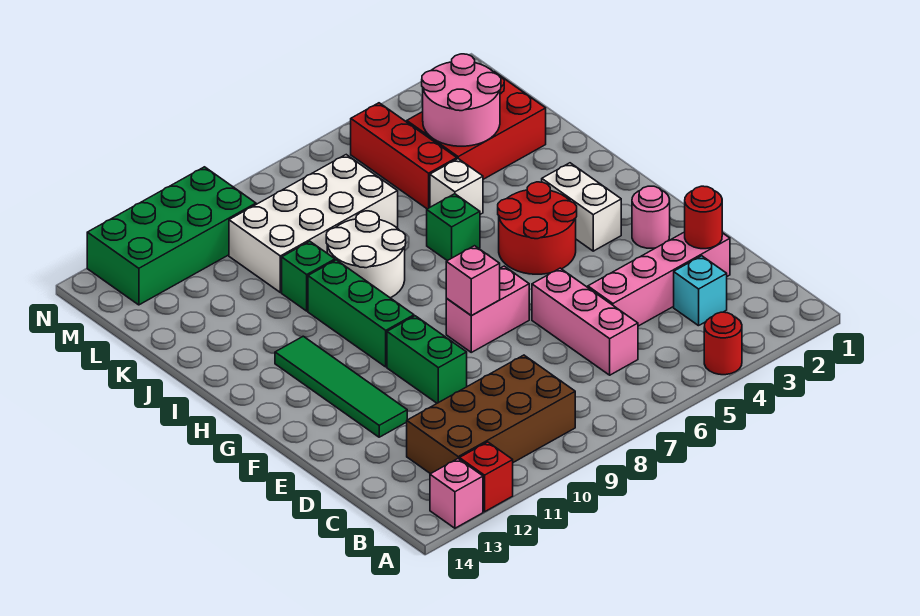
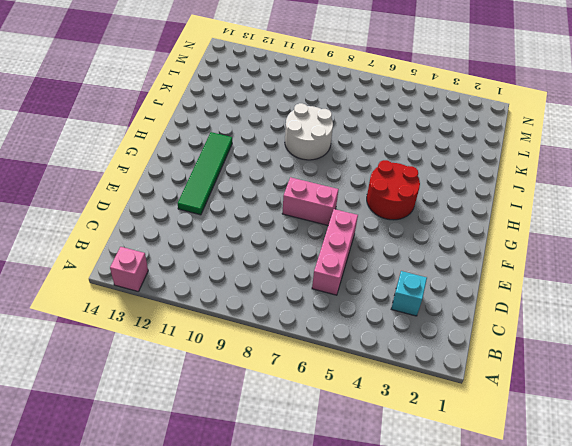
none -> red round brick A4 level 1
none -> red brick A12 level 1
none -> brown brick B9:C12 level 1

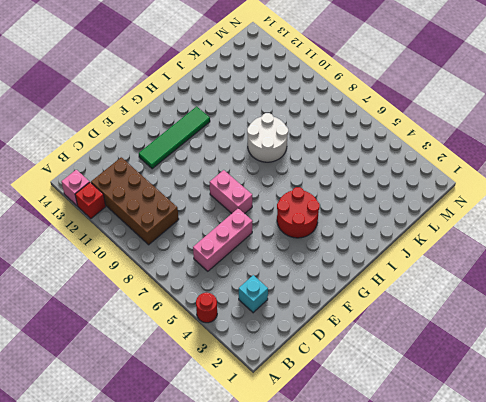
none -> pink brick D2:D5 level 1
none -> green brick E10:F10 level 1
none -> pink round brick F2 level 1

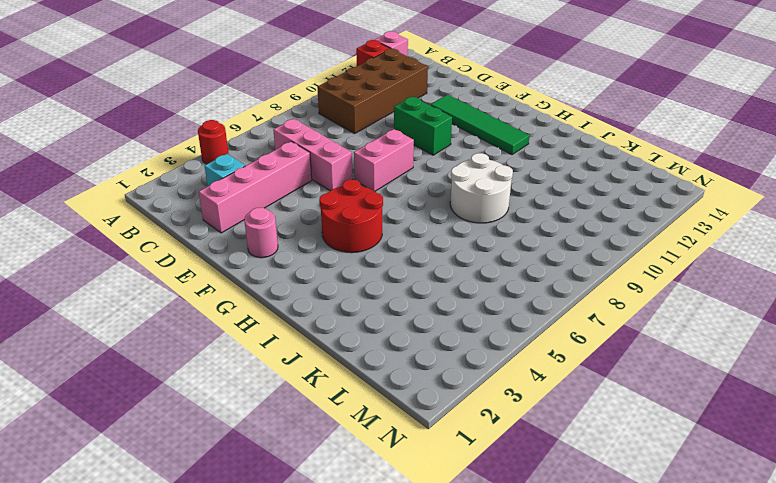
none -> white brick G3:H3 level 1
none -> green brick G10:I10 level 1
none -> green brick I6 level 1

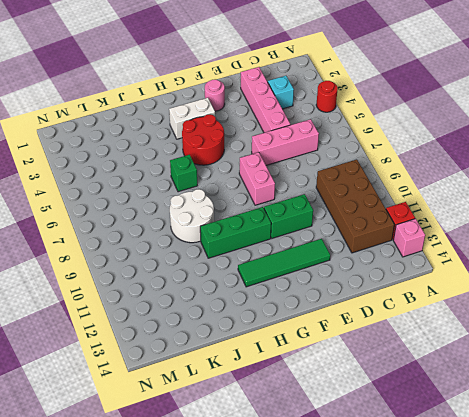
none -> white brick J5 level 1
none -> green brick J10 level 1
none -> red brick K2:L4 level 1

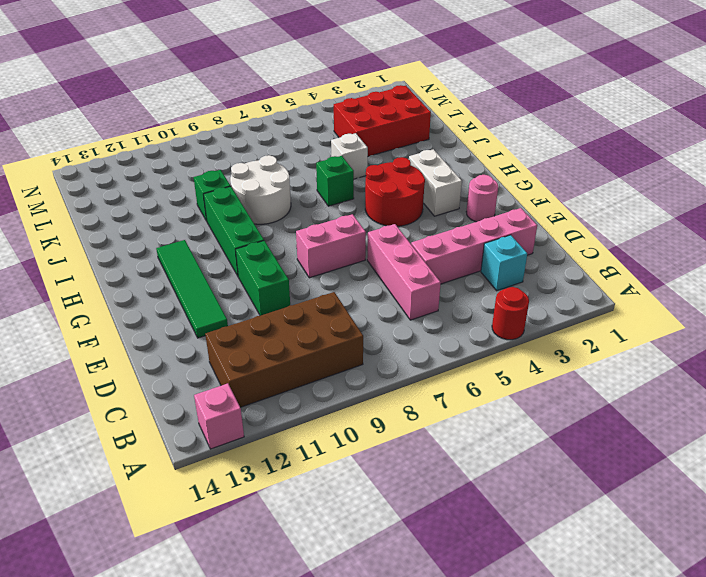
none -> red brick A12 level 1
none -> red brick K5:M5 level 1
none -> white brick K7:L10 level 1

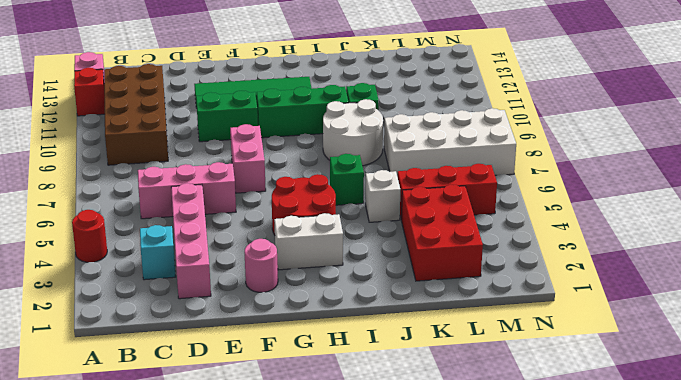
white brick K7:N8 level 1 -> white brick K7:L10 level 1
none -> green brick M10:N13 level 1
none -> red round brick D2 level 2
none -> pink brick F8 level 2

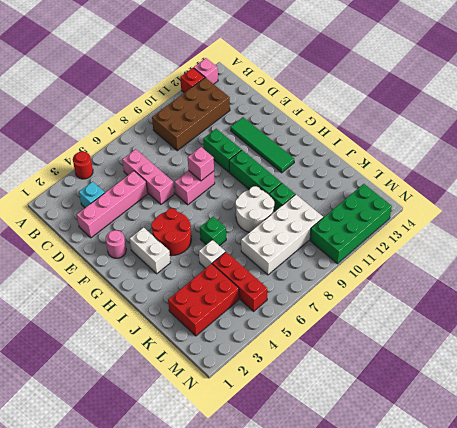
none -> red round brick D2 level 2
none -> pink round brick K3:L4 level 2

